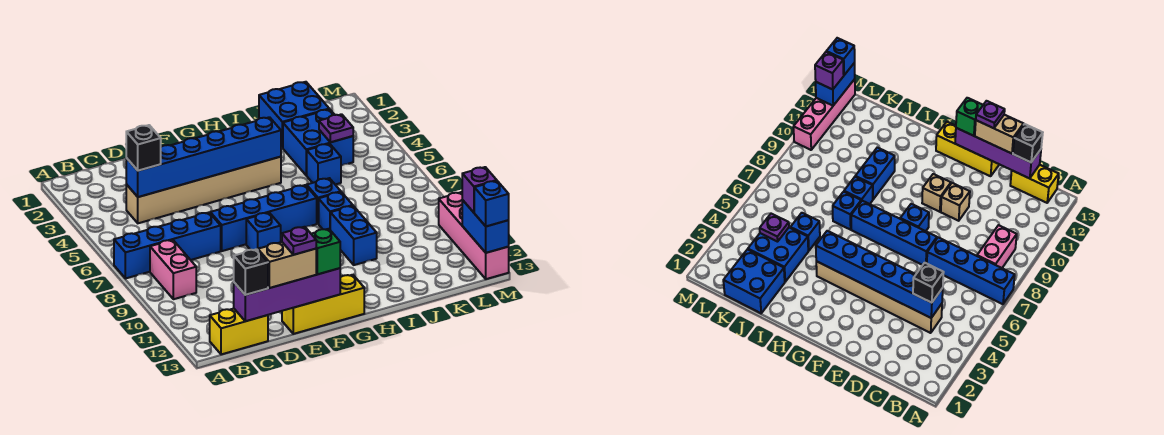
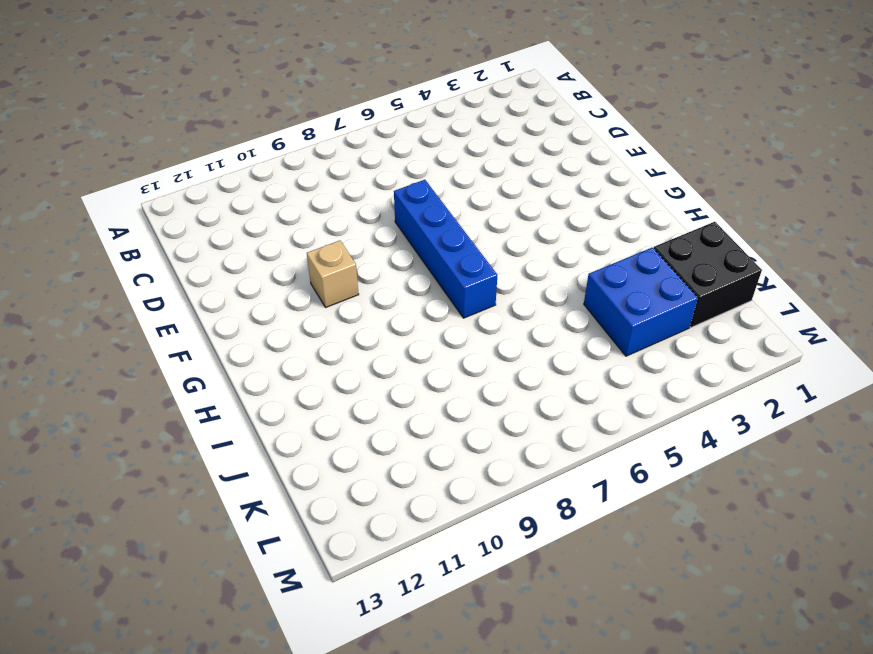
black brick J1:K2 level 1 -> blue brick J1:K2 level 1
none -> blue brick A7:D7 level 1
none -> pink brick B8:B9 level 1
none -> yellow brick B13:C13 level 1

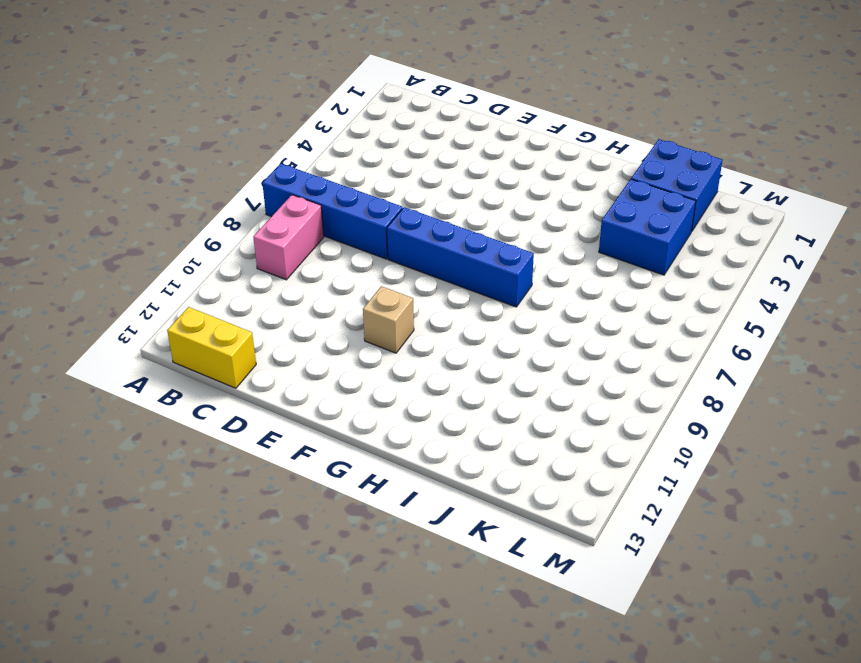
none -> tan brick C4:H4 level 1
none -> tan brick E10 level 1
none -> yellow brick E13:G13 level 1

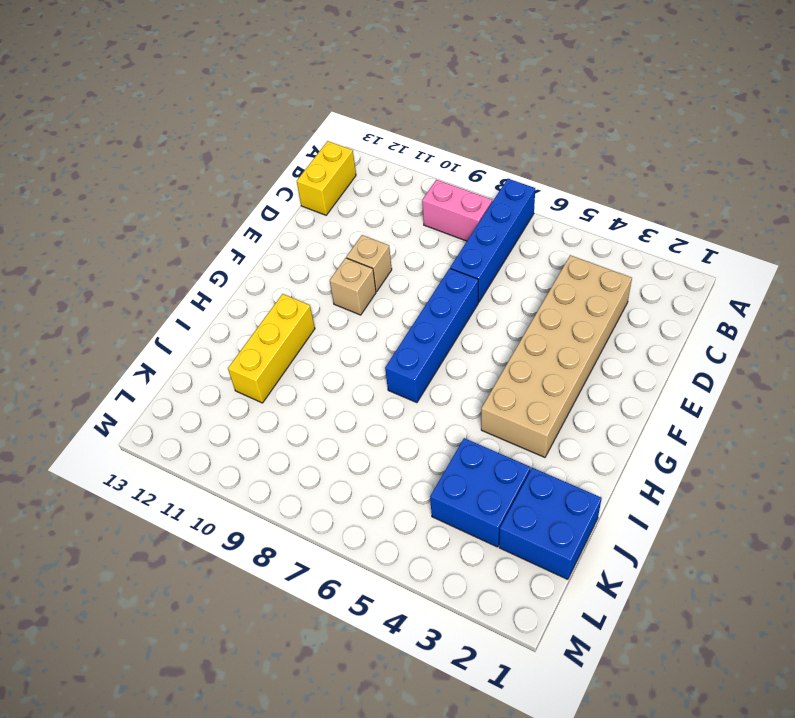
tan brick C3:H4 level 1 -> tan brick C4:H4 level 1
yellow brick H11:J11 level 1 -> yellow brick E13:G13 level 1
none -> blue brick F8 level 1
none -> blue brick I7 level 1
none -> blue brick I8 level 1

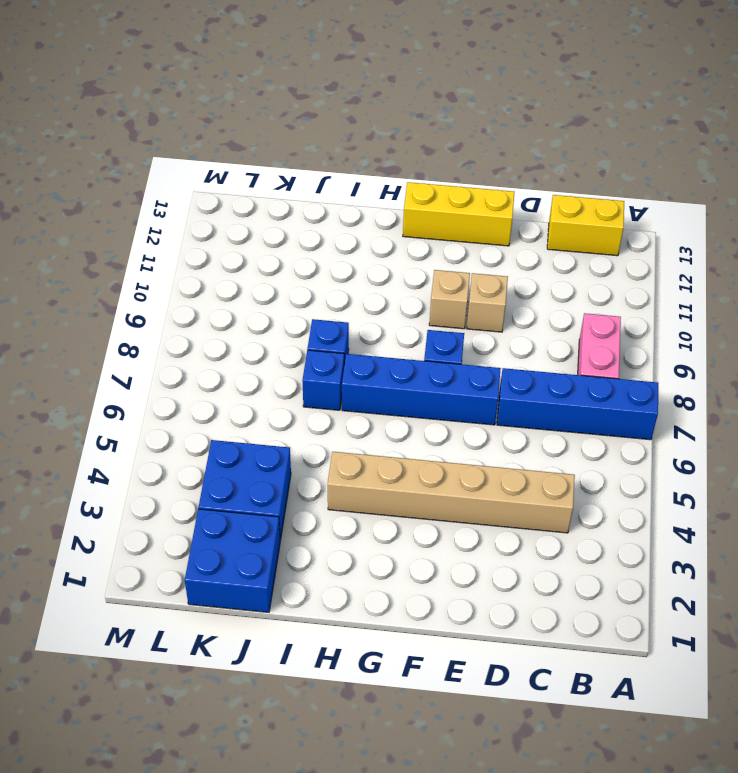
none -> blue brick I9:I10 level 1
none -> blue brick J5 level 1
none -> pink brick M10:M13 level 1

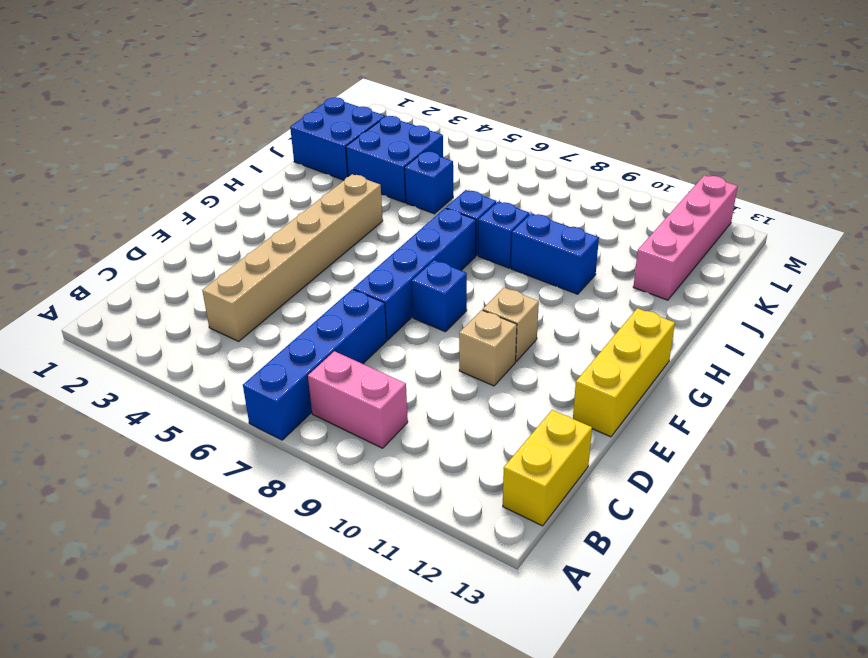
pink brick J12:M12 level 1 -> pink brick M10:M13 level 1
none -> blue brick C4:H4 level 2
none -> purple brick C13:F13 level 2
none -> purple plate K4 level 2

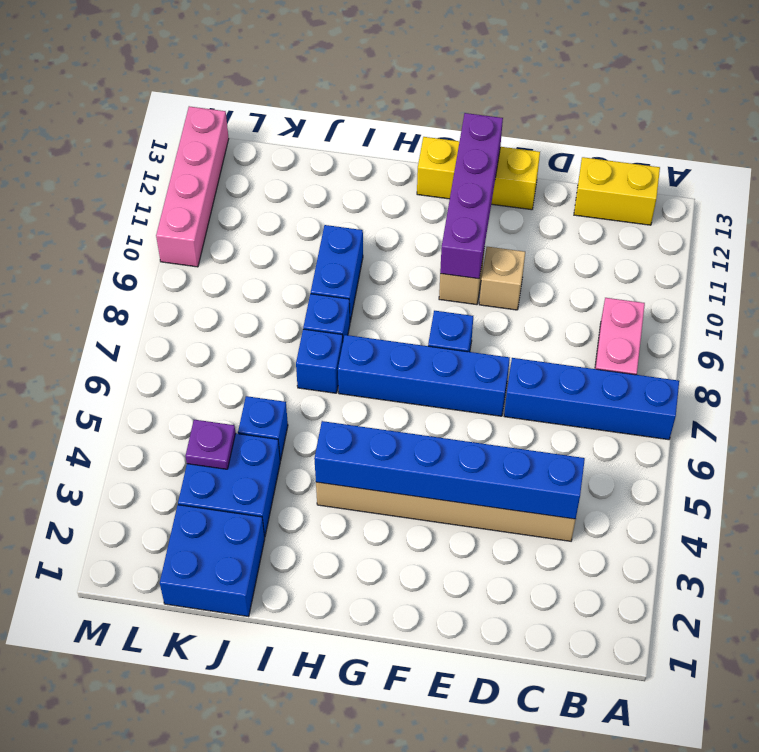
purple brick F10:F13 level 2 -> purple brick C13:F13 level 2
none -> blue brick M12:M13 level 2
none -> black brick C4 level 3
none -> black brick C13 level 3

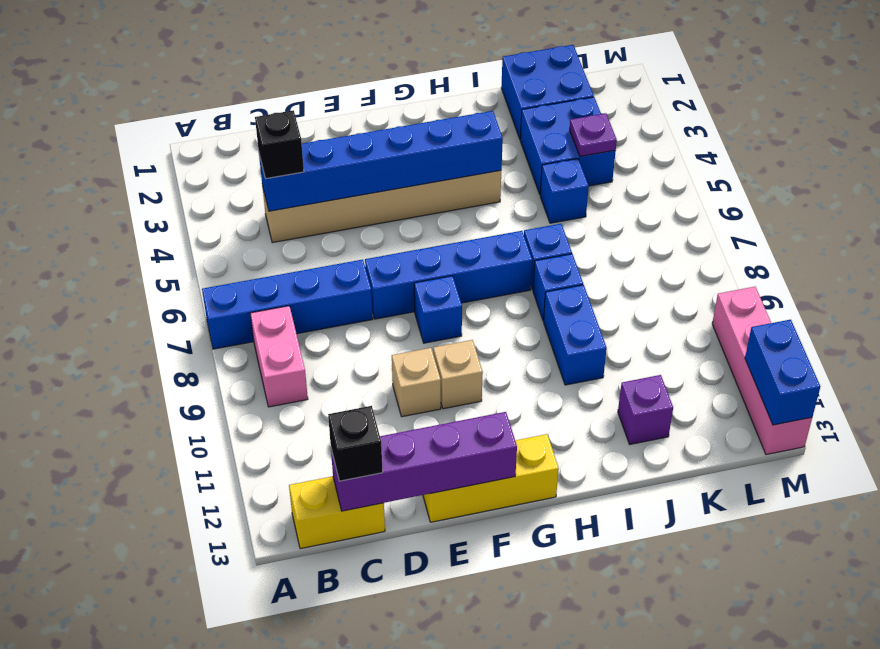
purple brick J12 level 1 -> purple brick M12 level 3
none -> tan brick D13:E13 level 3
none -> green brick F13 level 3
none -> blue brick M13 level 3

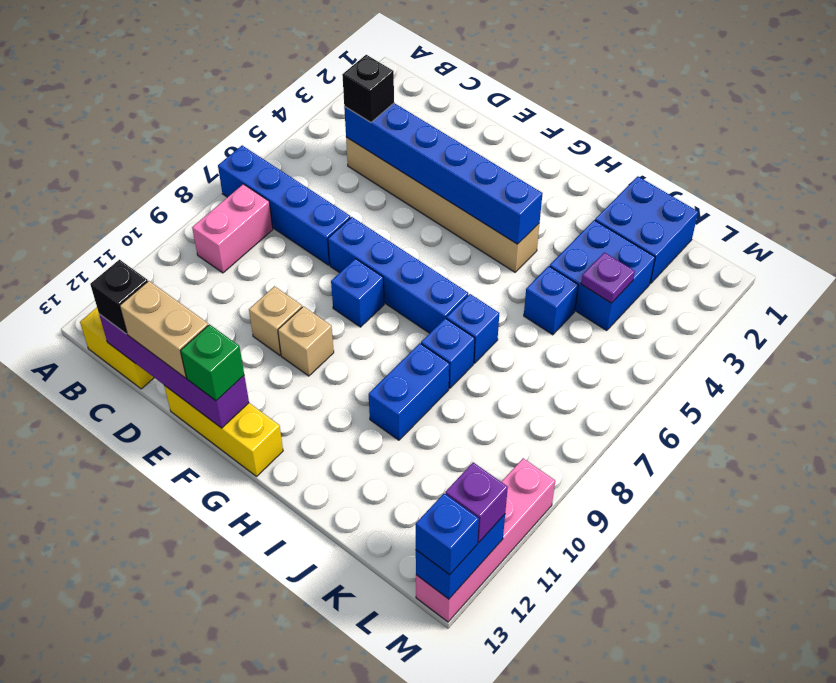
none -> purple plate E13 level 4

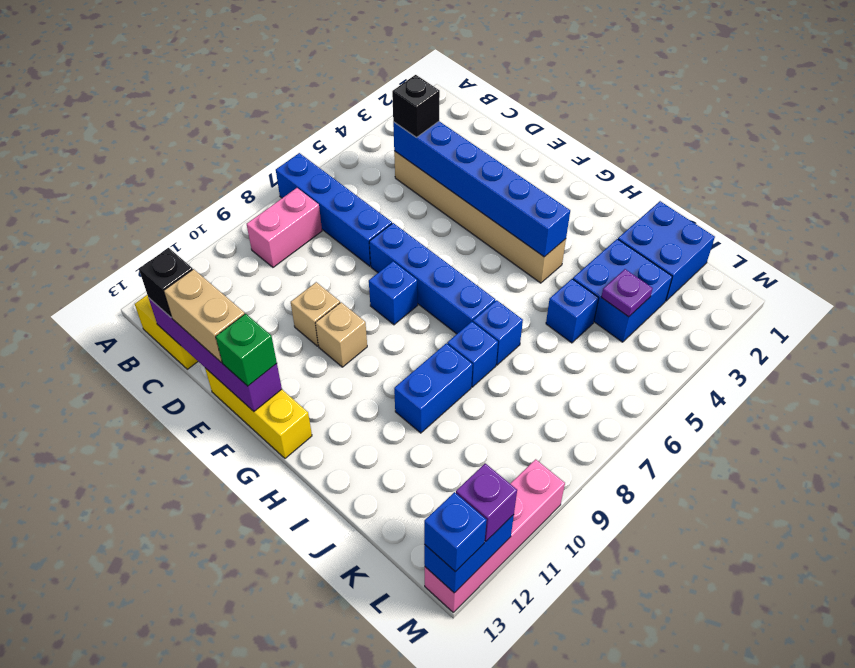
none -> purple plate E13 level 4

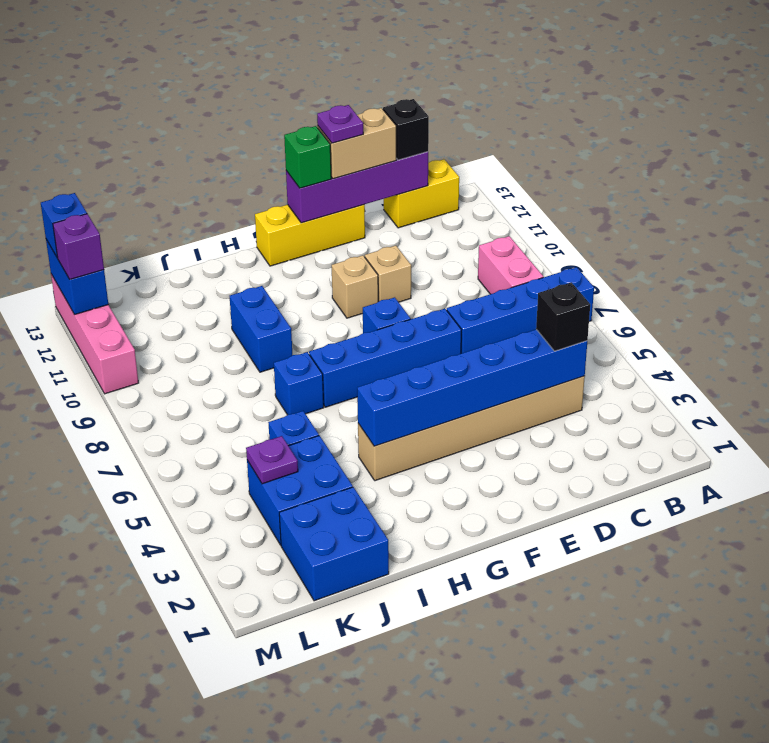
none -> blue brick I8 level 1

